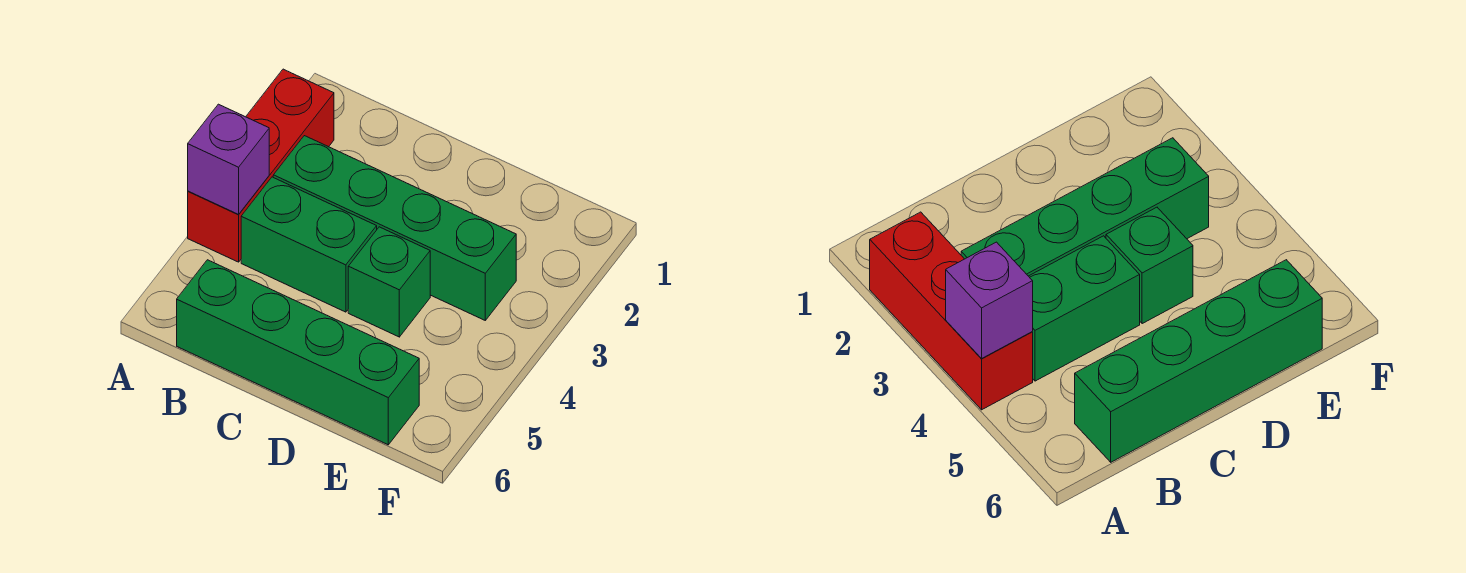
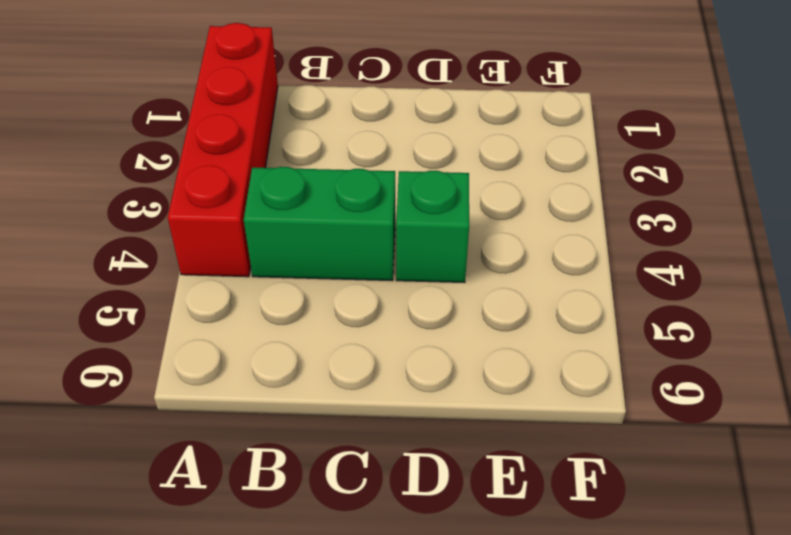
red brick A1:A4 level 1 -> red brick A2:A4 level 1
none -> green brick B3:E3 level 1
none -> green brick B6:E6 level 1

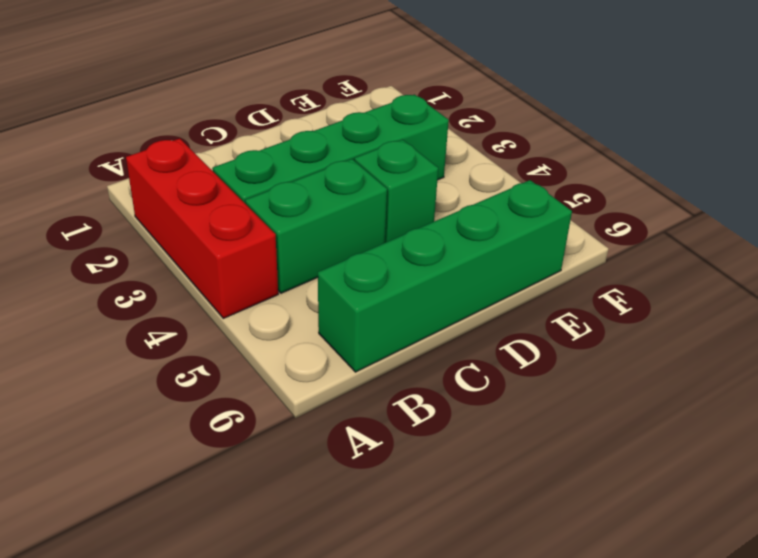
none -> purple brick A4 level 2

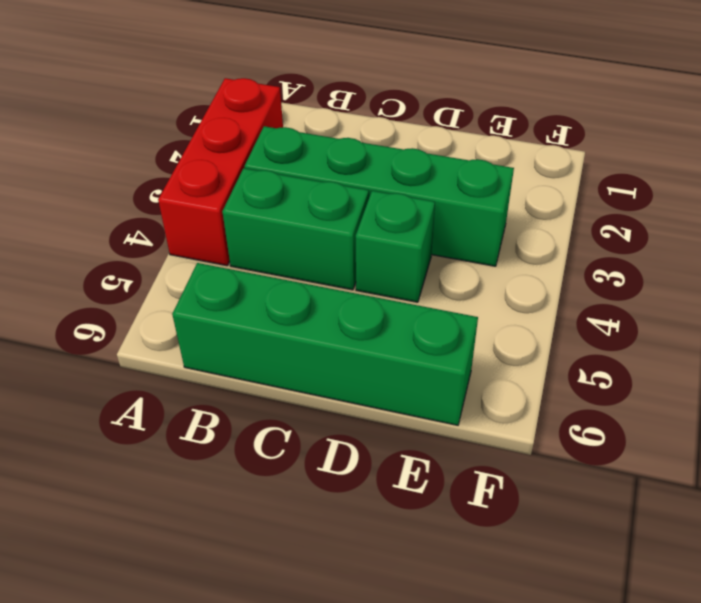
none -> purple brick A4 level 2

